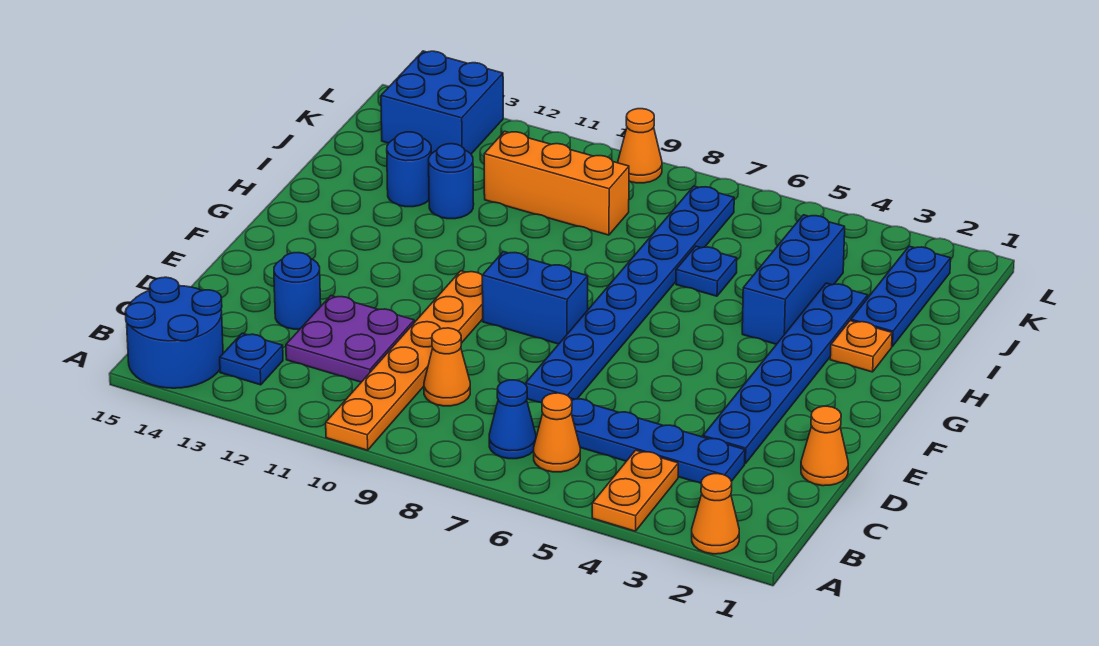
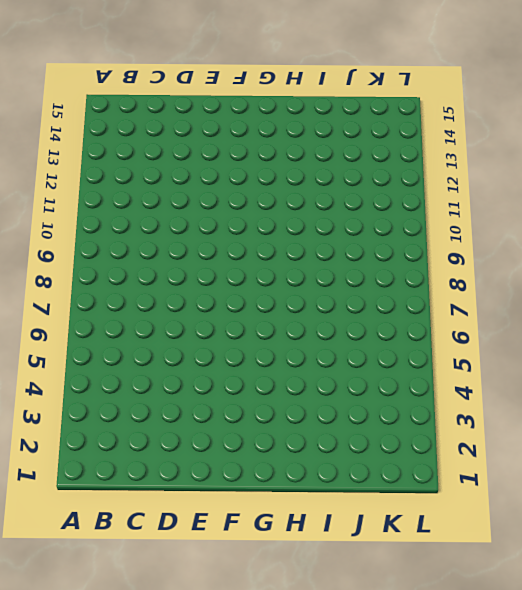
none -> orange cone A2 level 1
none -> orange plate A4:B4 level 1
none -> orange plate A10:F10 level 1

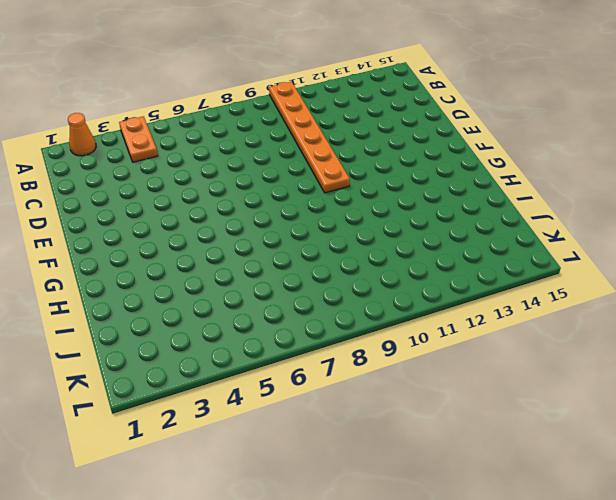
none -> blue round brick A14:B15 level 1
none -> orange cone B6 level 1
none -> blue cone B7 level 1

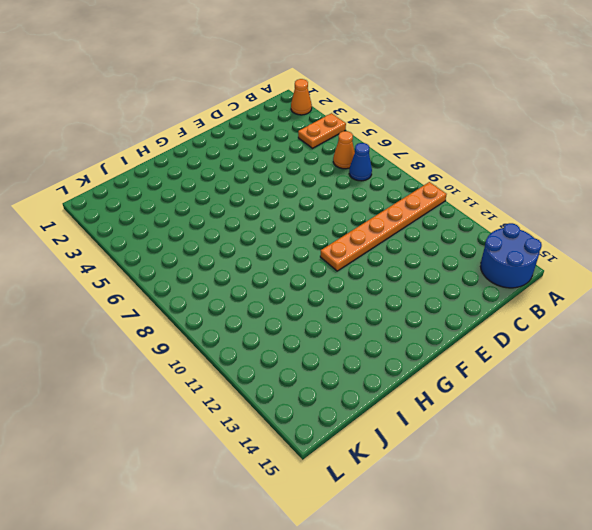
none -> blue plate B13 level 1
none -> blue plate C3:C6 level 1
none -> orange cone C9 level 1

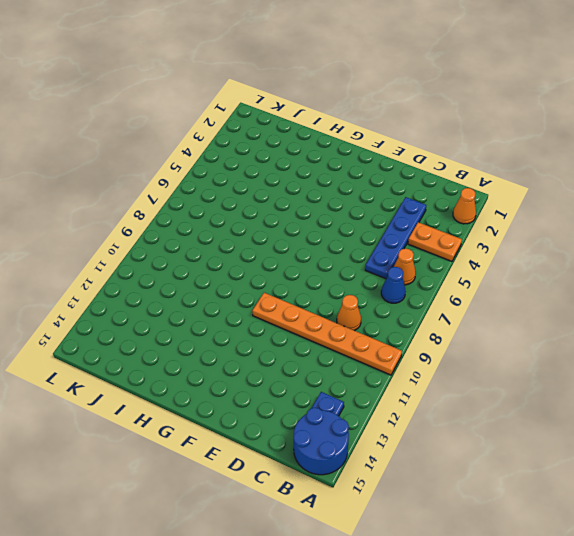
none -> purple plate C11:D12 level 1
none -> orange cone D1 level 1
none -> blue plate D3:I3 level 1

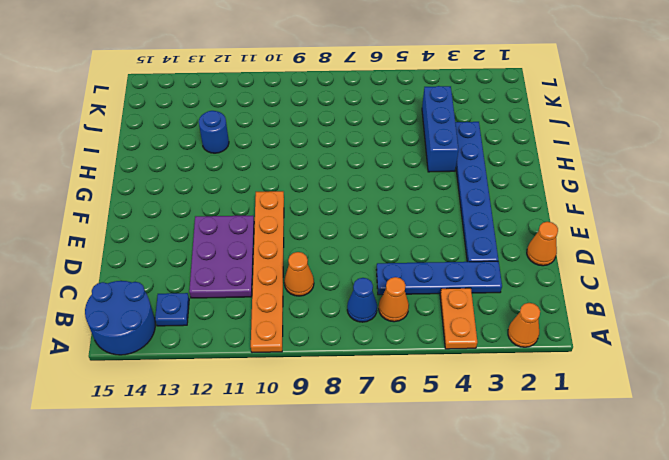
purple plate C11:E12 level 1 -> purple plate C11:D12 level 1
none -> blue plate D7:K7 level 1
none -> blue round brick D13 level 1
none -> blue brick F8:F9 level 1

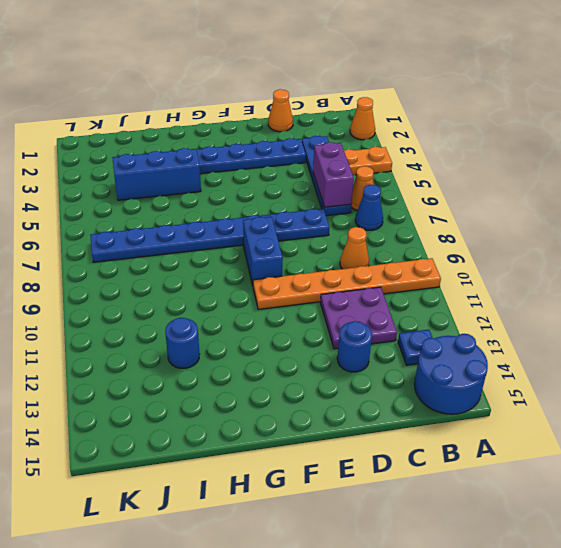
purple brick C5:C6 level 2 -> none
none -> orange plate H2 level 1
none -> blue plate I2:K2 level 1
none -> blue plate I6 level 1

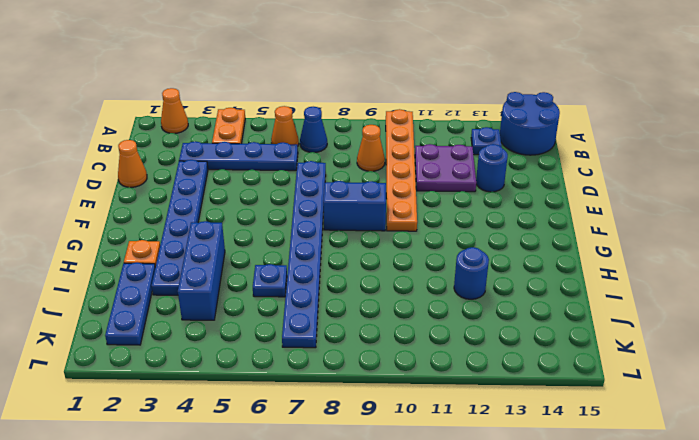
none -> blue round brick I13 level 1
none -> orange brick J9:J11 level 1
none -> blue brick K13:L14 level 1

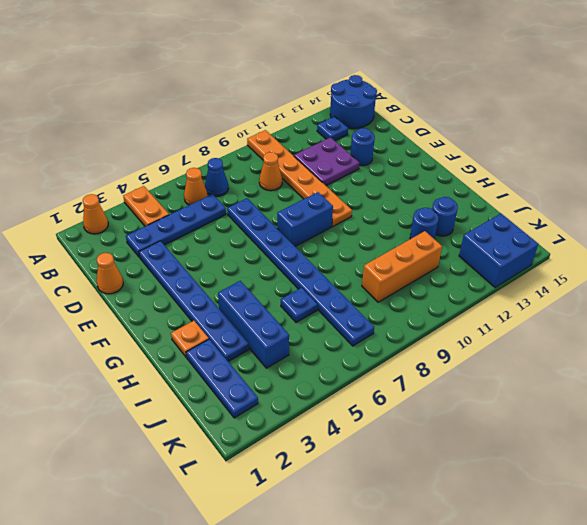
none -> orange cone L9 level 1

